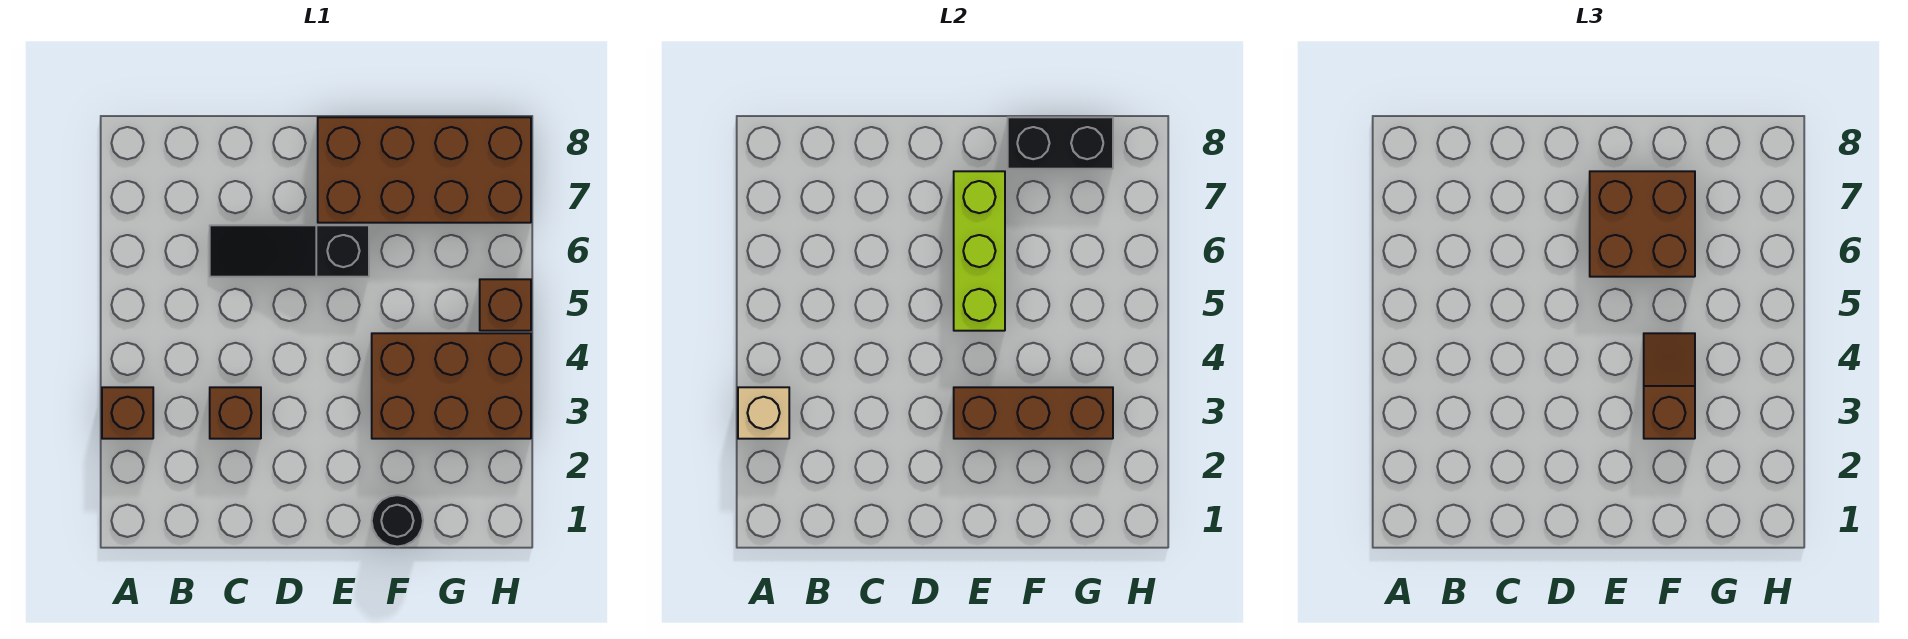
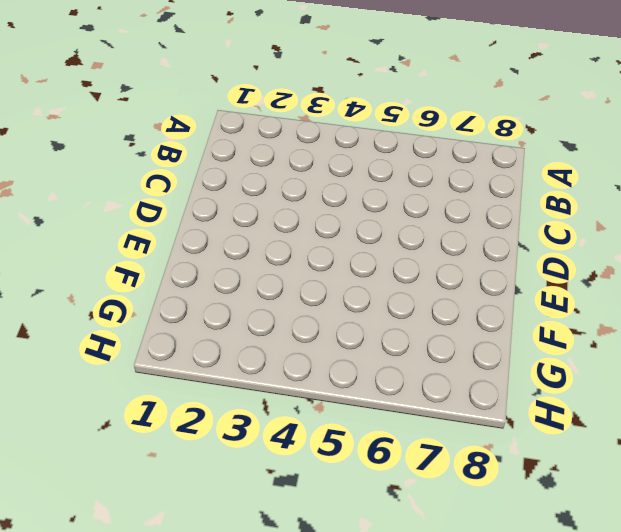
none -> brown brick A3 level 1
none -> brown brick C3 level 1
none -> black slope C6:E6 level 1 top E

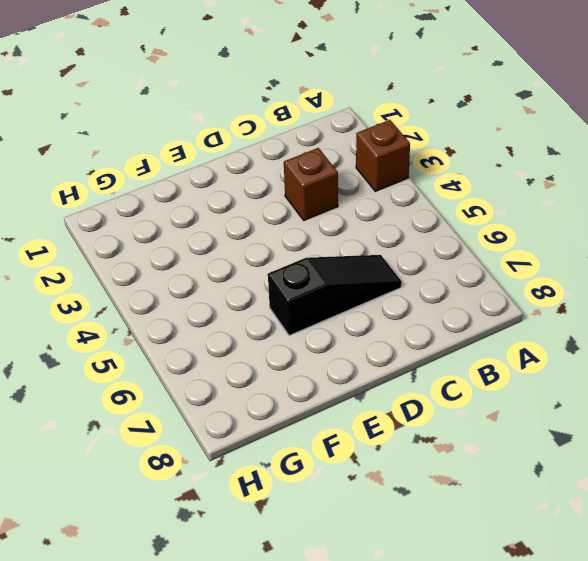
none -> brown brick E7:H8 level 1
none -> black round brick F1 level 1
none -> brown brick F3:H4 level 1

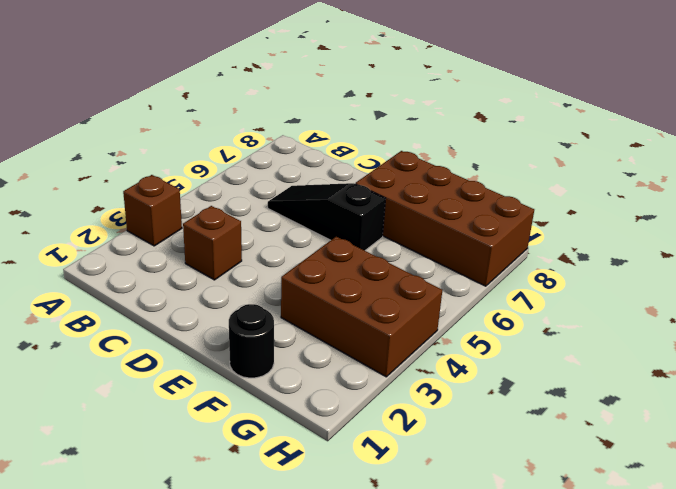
none -> brown brick H5 level 1
none -> tan brick A3 level 2
none -> brown brick E3:G3 level 2

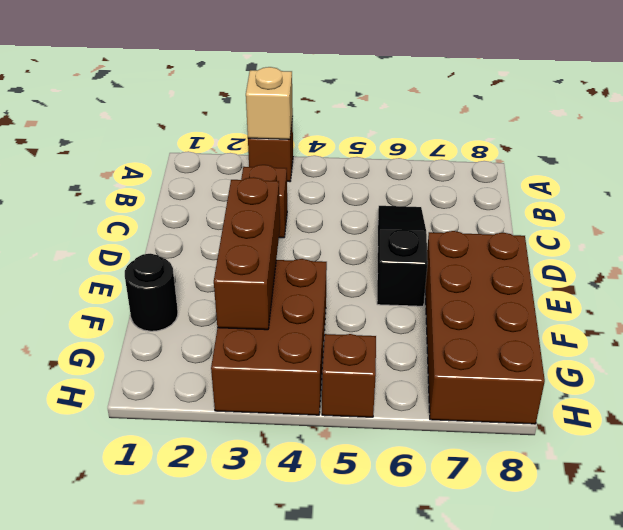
none -> lime brick E5:E7 level 2
none -> black brick F8:G8 level 2
none -> brown brick E6:F7 level 3

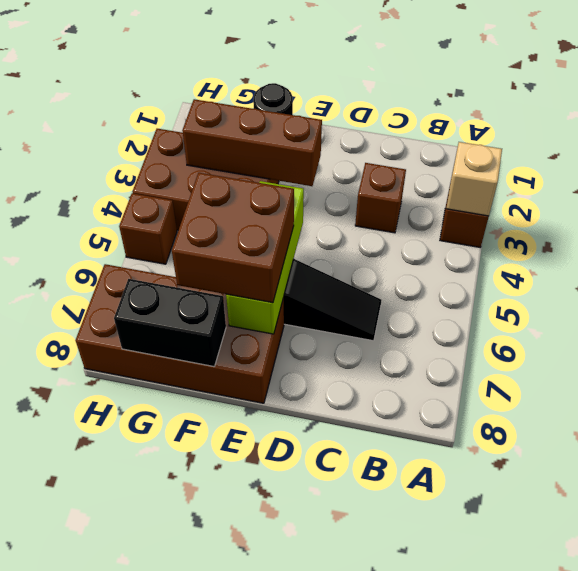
none -> brown slope F3:F4 level 3 top 3

